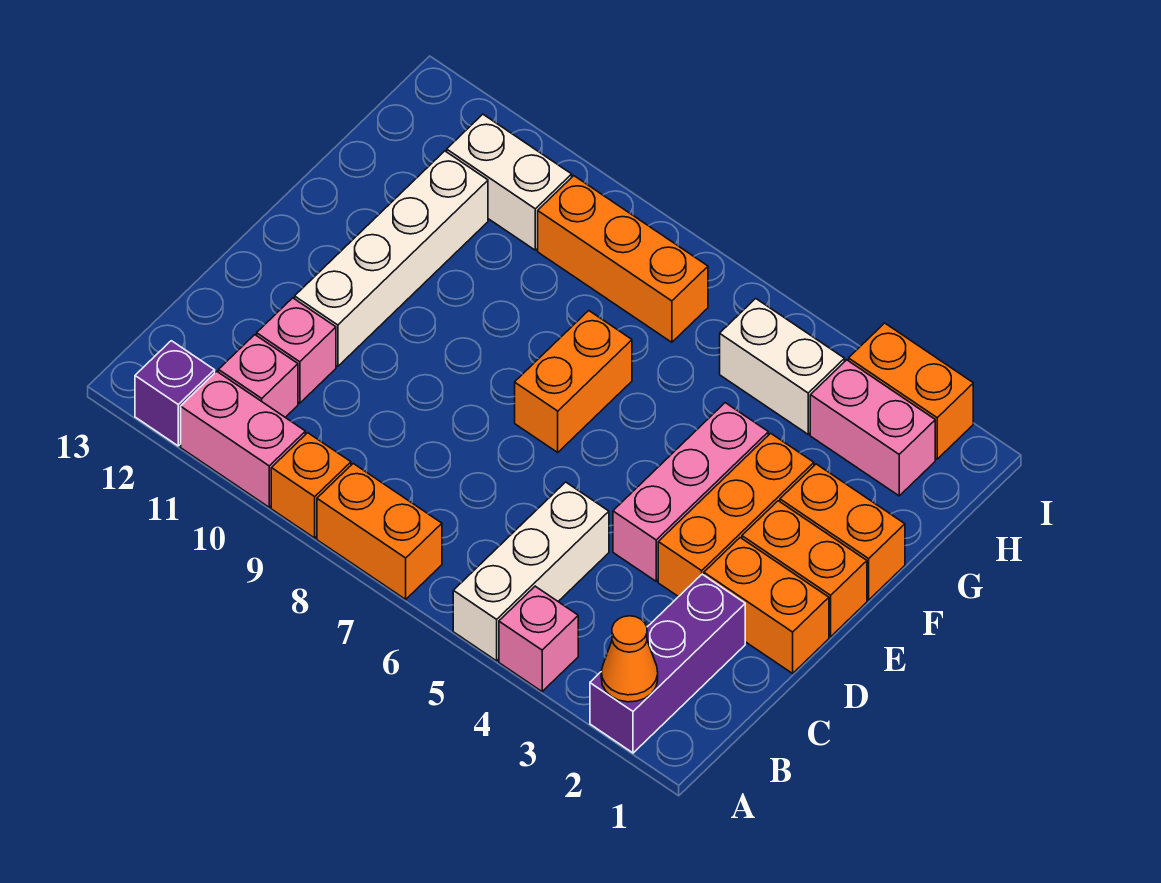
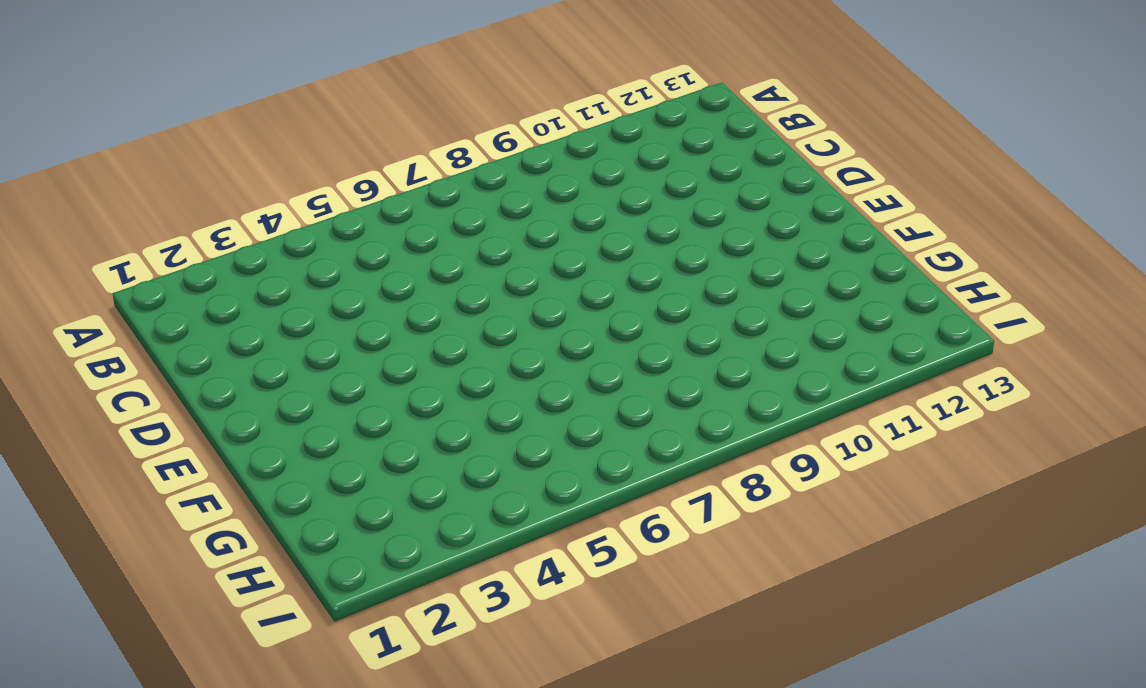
none -> purple brick A2:C2 level 1
none -> pink brick A4 level 1
none -> white brick A5:C5 level 1

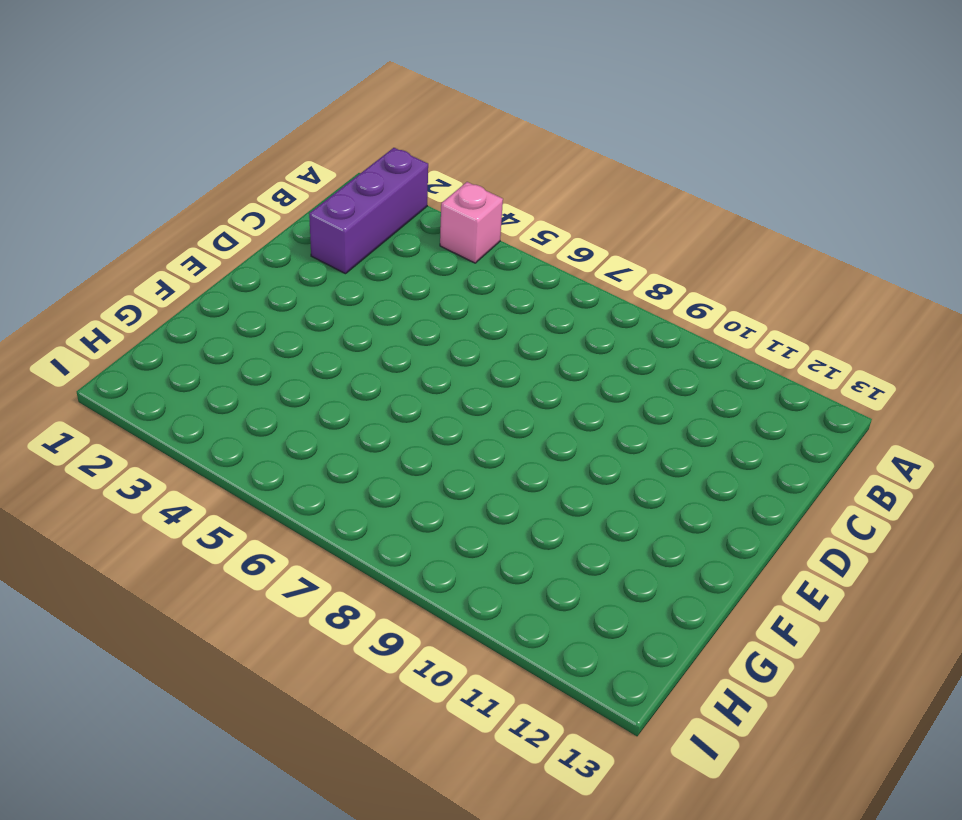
none -> white brick A5:C5 level 1
none -> orange brick A7:A8 level 1
none -> orange brick A9 level 1

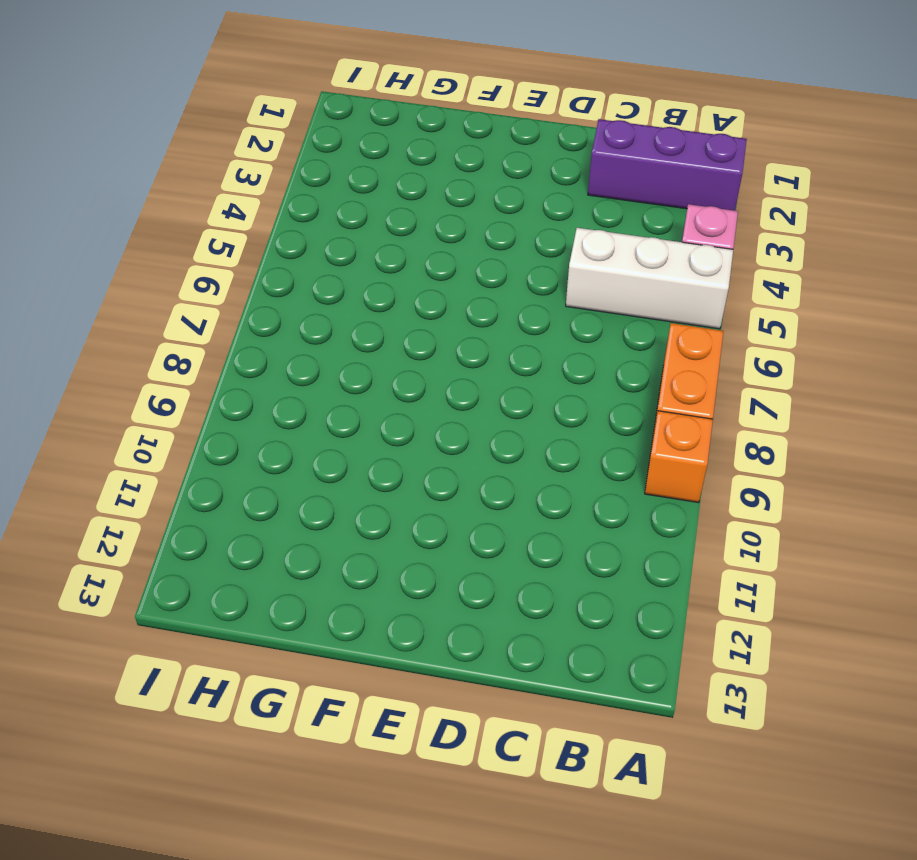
none -> pink brick A10:A11 level 1
none -> purple brick A12 level 1
none -> pink brick B11 level 1

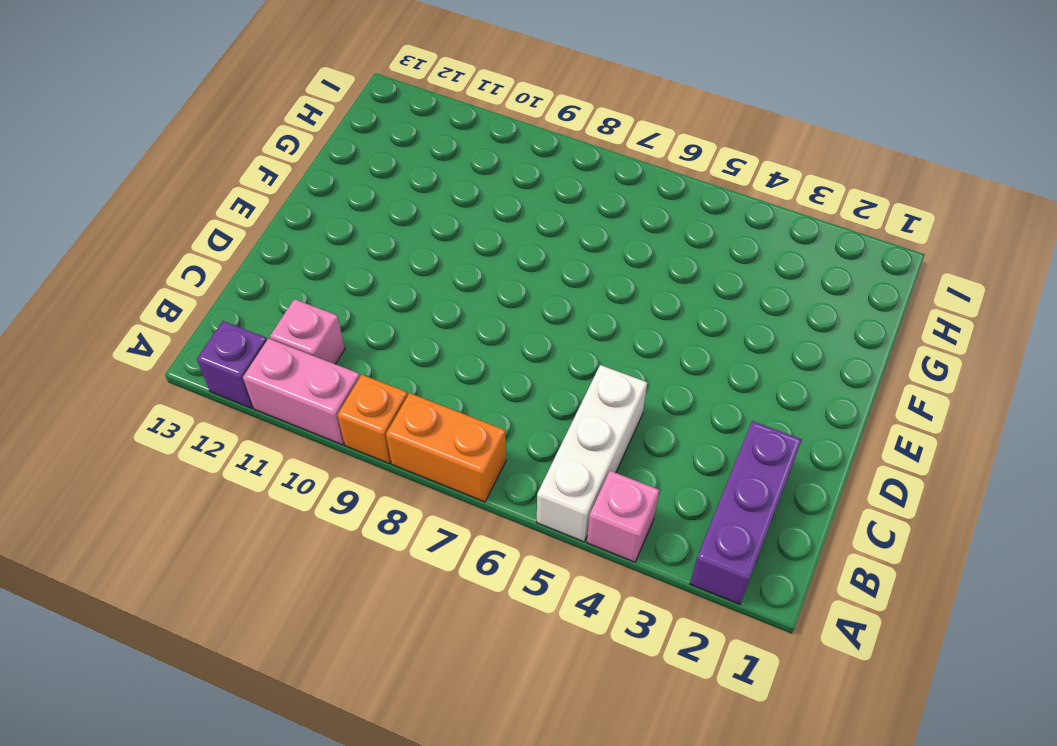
none -> pink brick C11 level 1
none -> orange brick D1:D2 level 1
none -> orange brick D3:F3 level 1

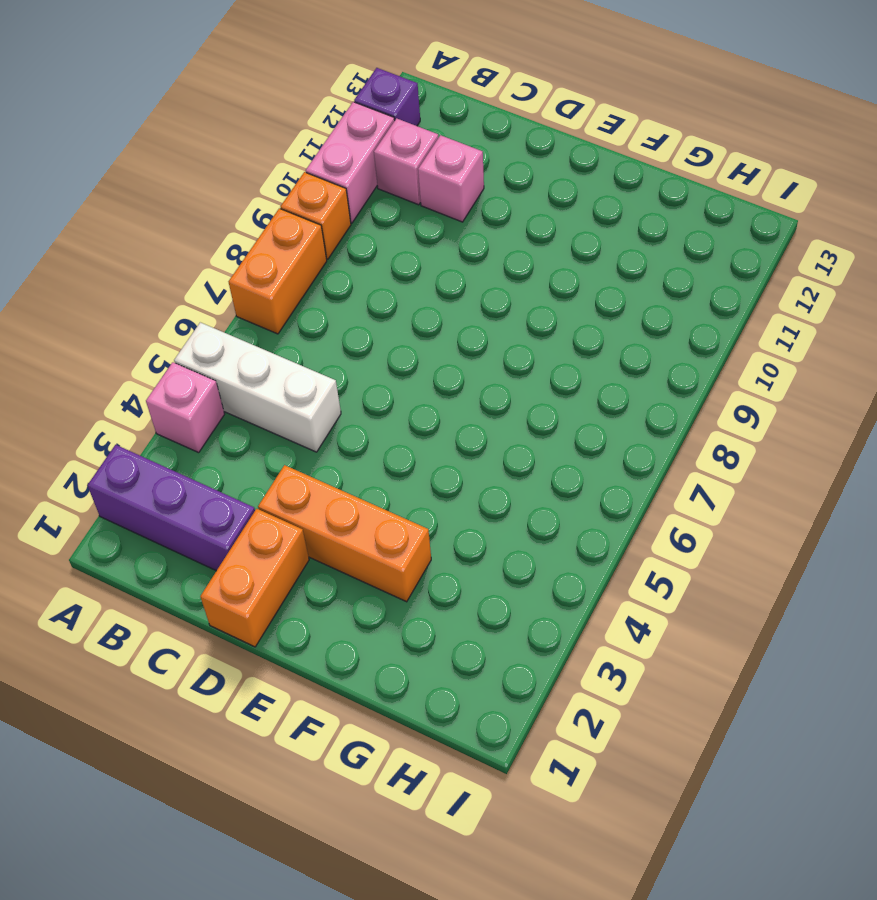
none -> pink brick D4:F4 level 1
none -> white brick D11:G11 level 1
none -> orange brick E1:E2 level 1

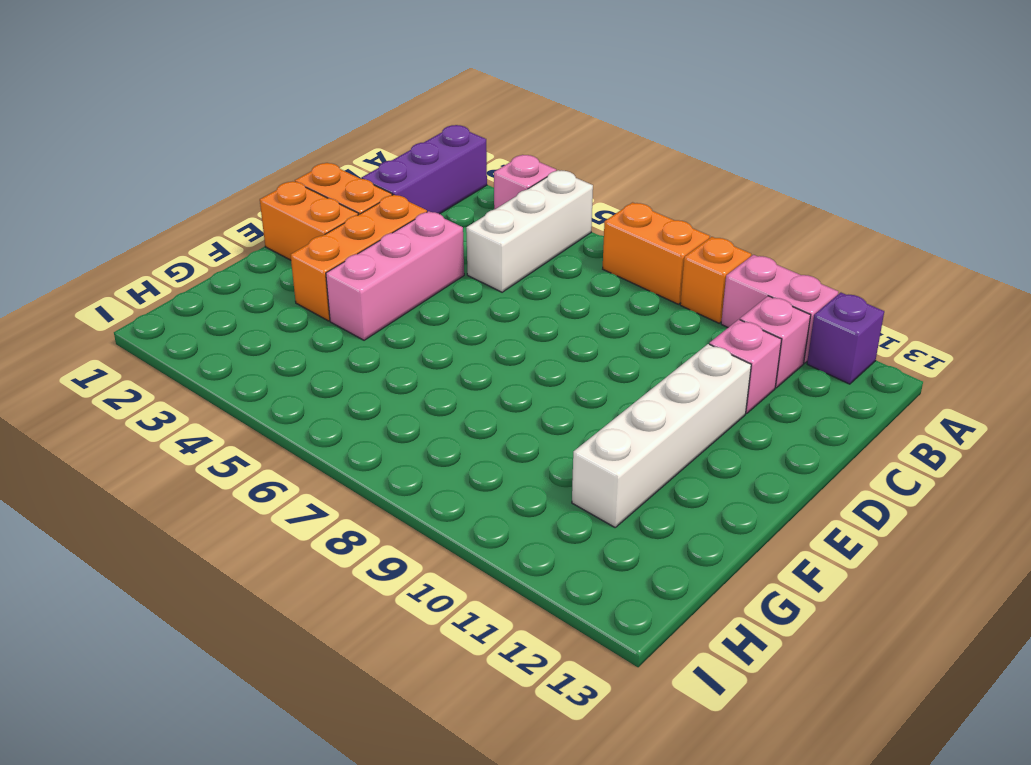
none -> orange brick E7:F7 level 1
none -> orange brick F1:F2 level 1
none -> pink brick H2:H3 level 1

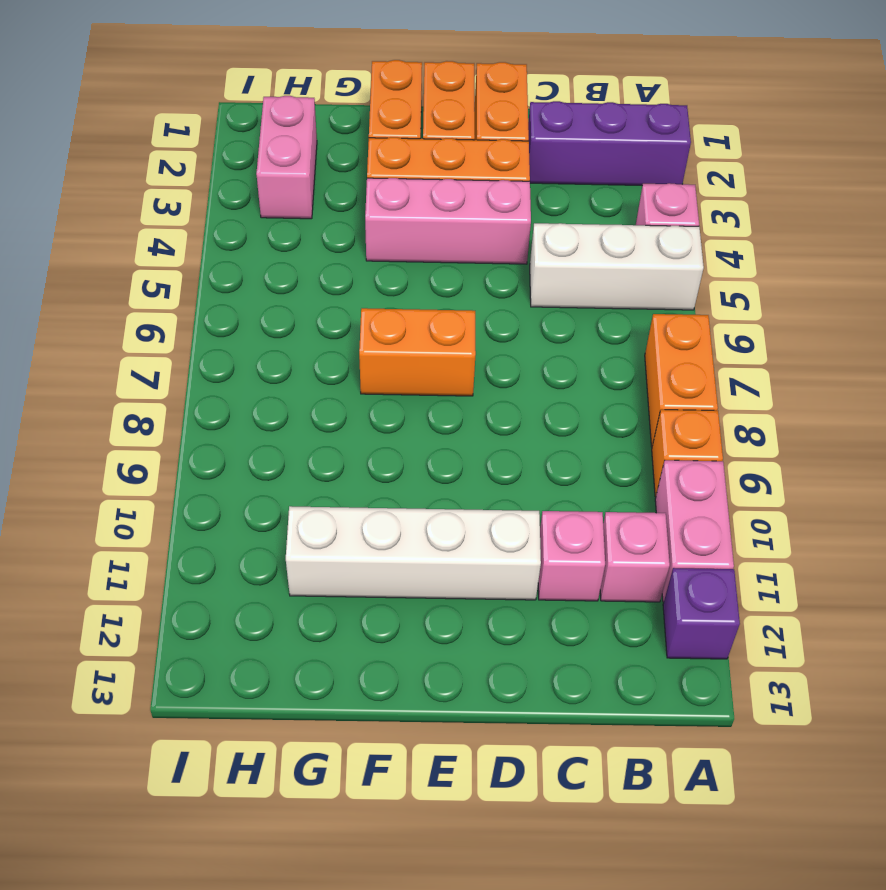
none -> white brick H4:H5 level 1
none -> orange brick H7:H9 level 1
none -> white brick H10:H11 level 1

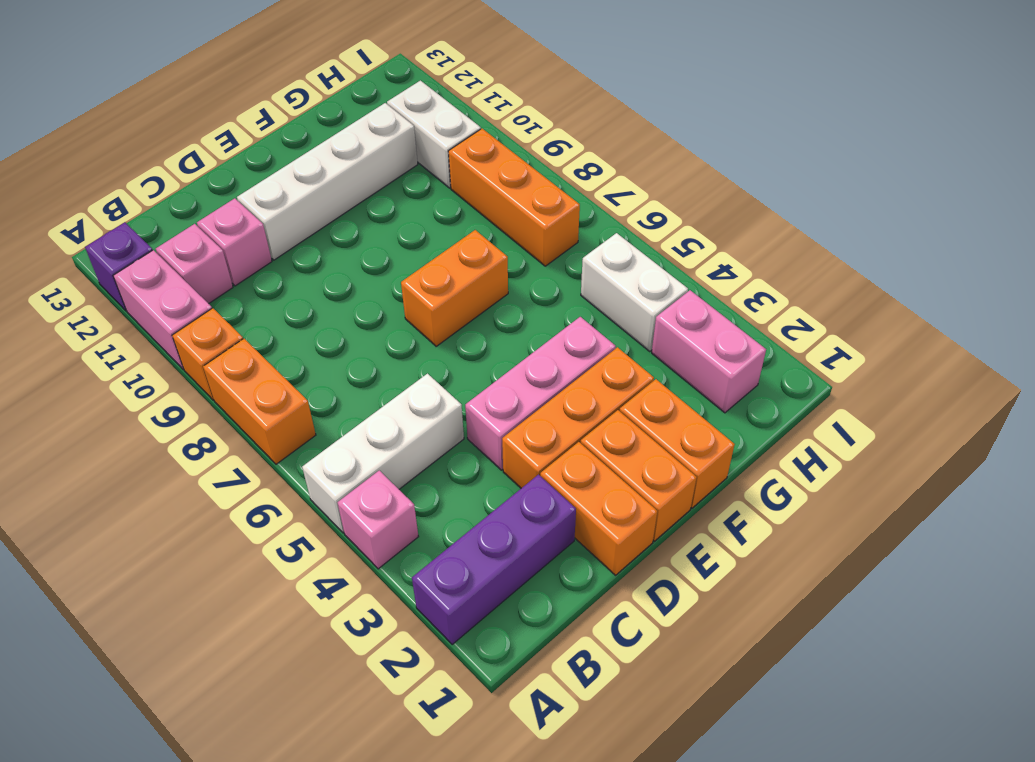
none -> orange brick I2:I3 level 1
none -> orange cone A2 level 2

